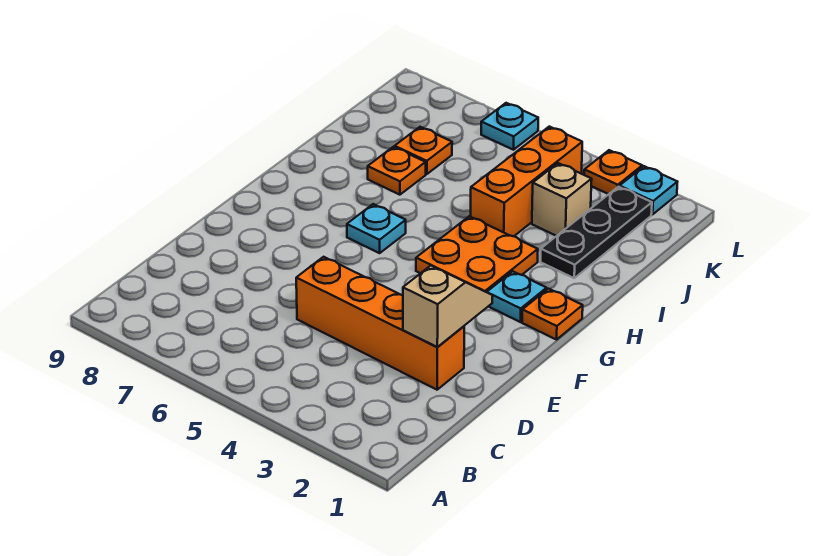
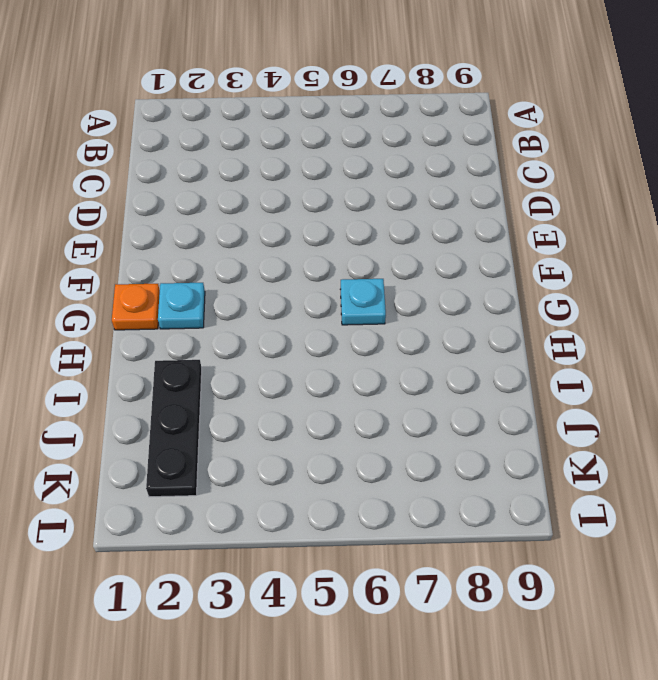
none -> orange brick D2:D5 level 1
none -> orange plate G3:H4 level 1
none -> orange brick I4:K4 level 1

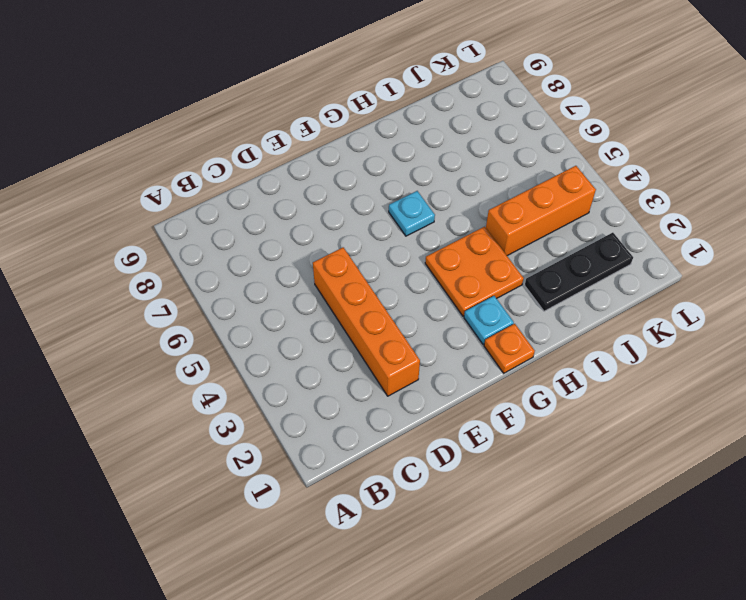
none -> orange plate I7 level 1
none -> tan brick J3 level 1
none -> orange plate J7 level 1

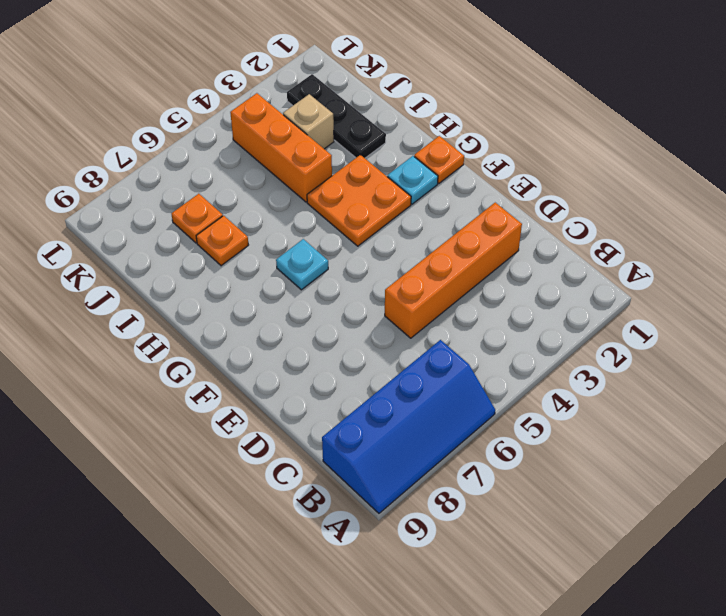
blue slope A6:B9 level 1 top B -> none
none -> cyan plate L2 level 1
none -> orange plate L3 level 1
none -> cyan plate L6 level 1

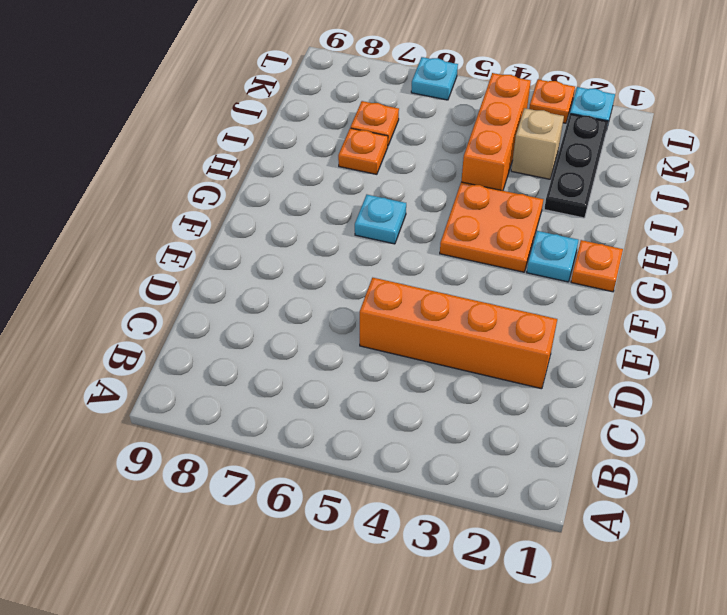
none -> tan slope D2:E2 level 2 top D

